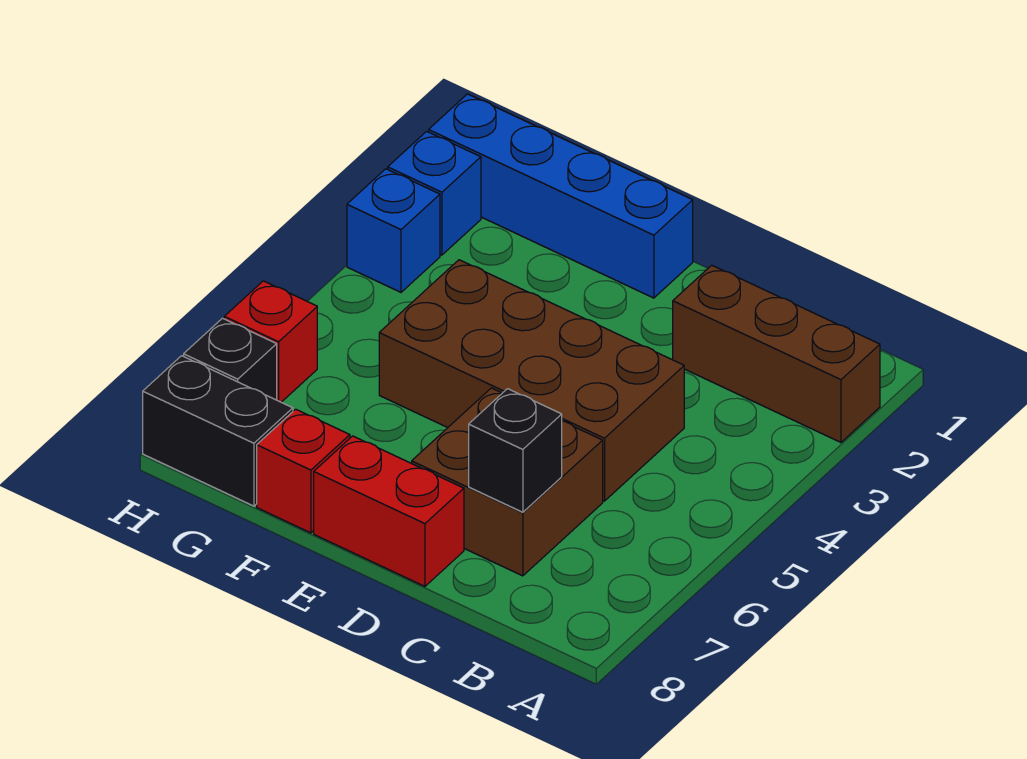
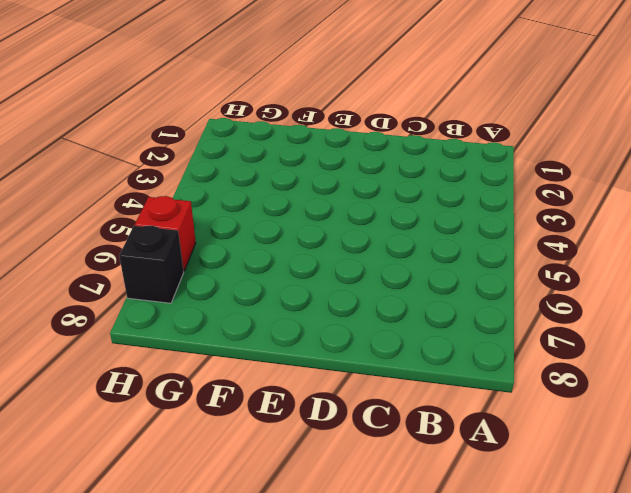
none -> brown brick A2:C2 level 1
none -> brown brick C4:F5 level 1
none -> brown brick C6:D7 level 1

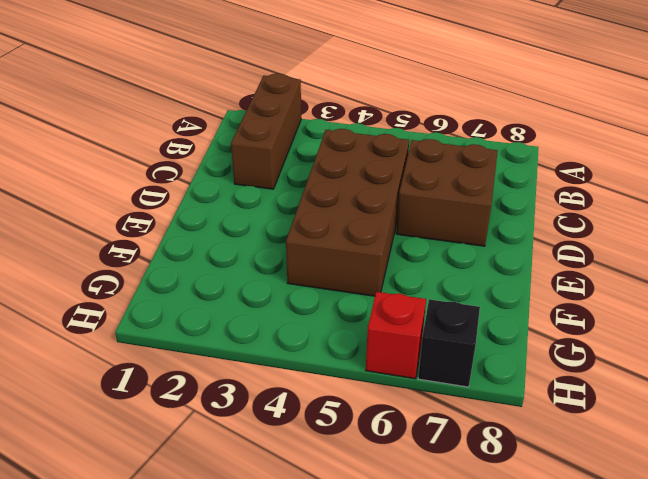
none -> red brick D8:E8 level 1
none -> blue brick E1:H1 level 1
none -> red brick F8 level 1

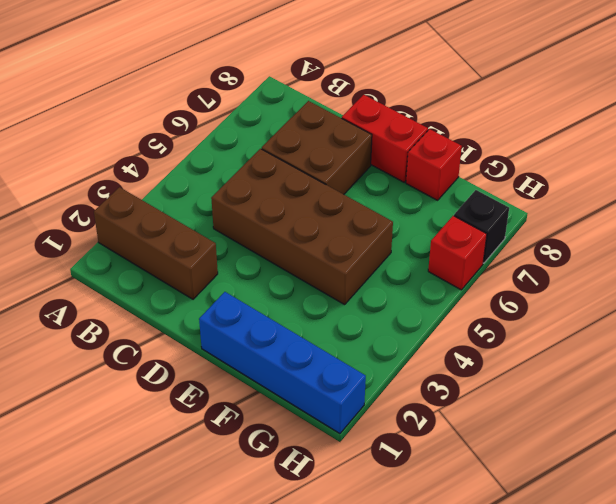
none -> black brick G8:H8 level 1
none -> blue brick H2 level 1
none -> blue brick H3 level 1

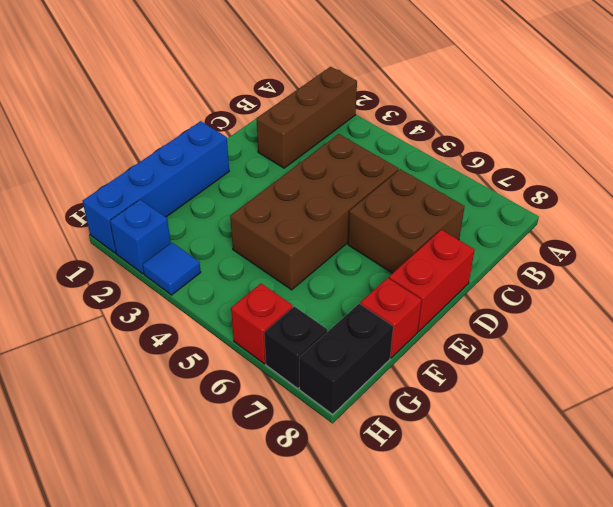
blue tile H3 level 1 -> blue brick H3 level 1
none -> black brick C7 level 2

